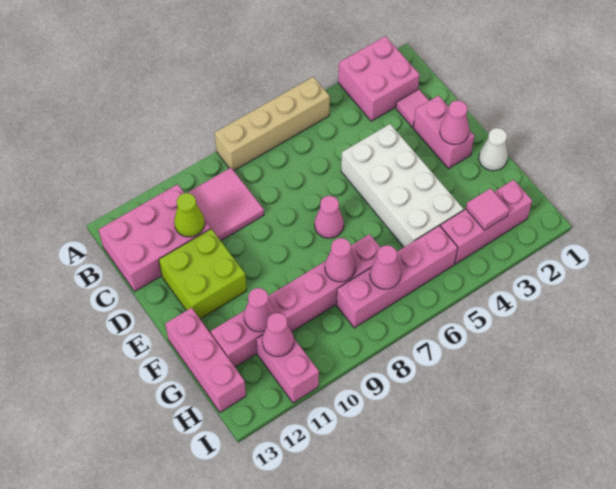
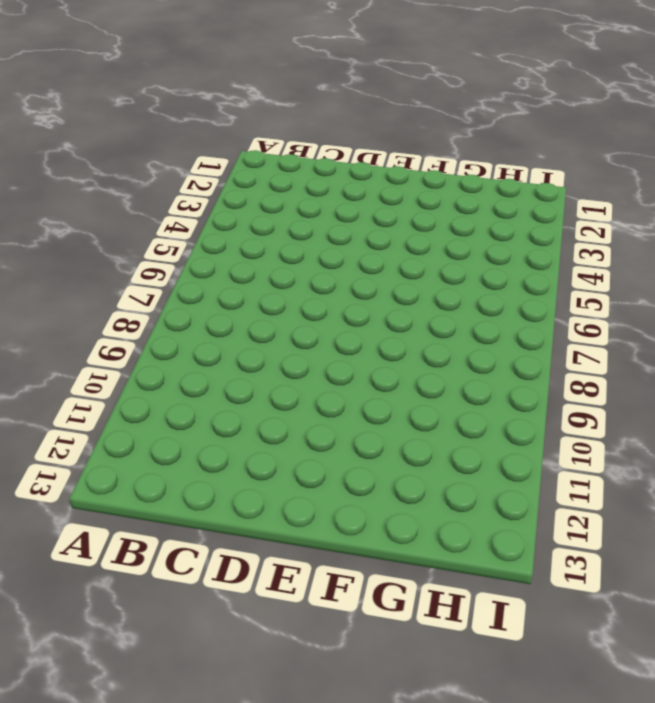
none -> pink brick A2:B3 level 1
none -> tan brick A5:A8 level 1
none -> pink tile B9:C10 level 1

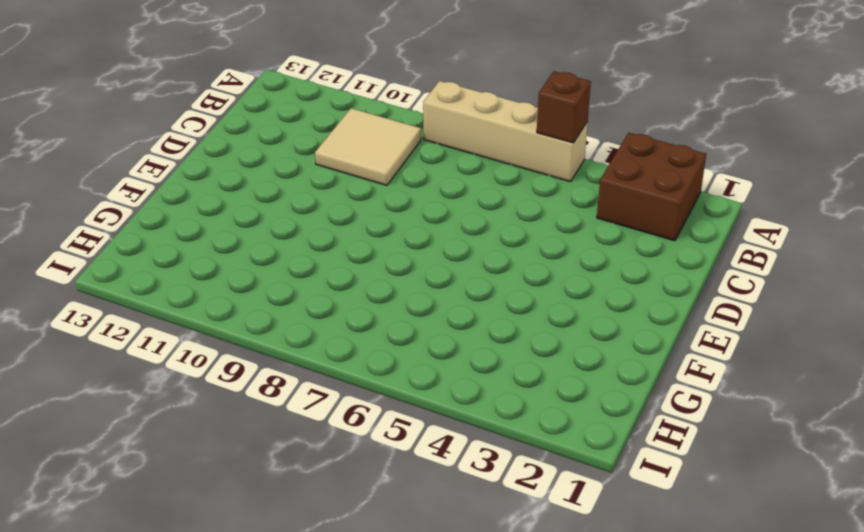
brown brick A2:B3 level 1 -> pink brick A2:B3 level 1
brown brick A5 level 2 -> none
tan tile B9:C10 level 1 -> pink tile B9:C10 level 1
none -> pink brick B11:C13 level 1
none -> pink tile C2 level 1
none -> pink brick D2:E2 level 1

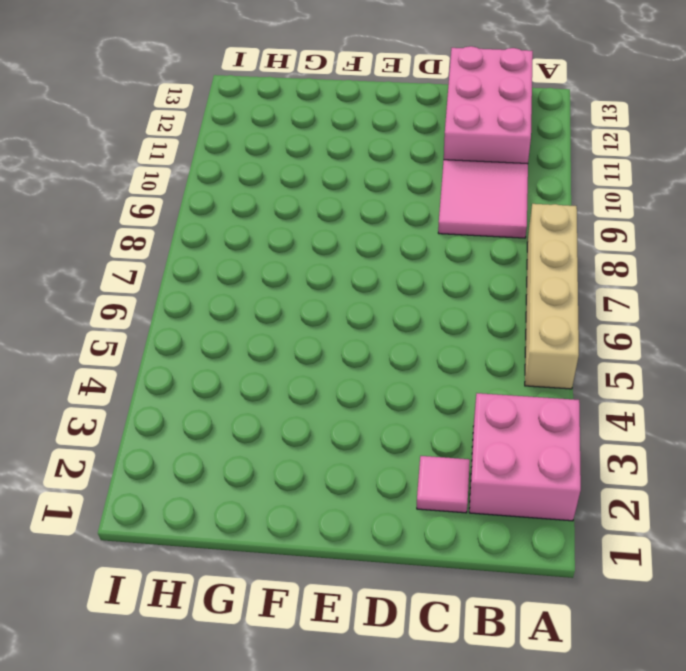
none -> pink brick D2:E2 level 1
none -> white brick D4:G5 level 1
none -> lime brick D11:E12 level 1

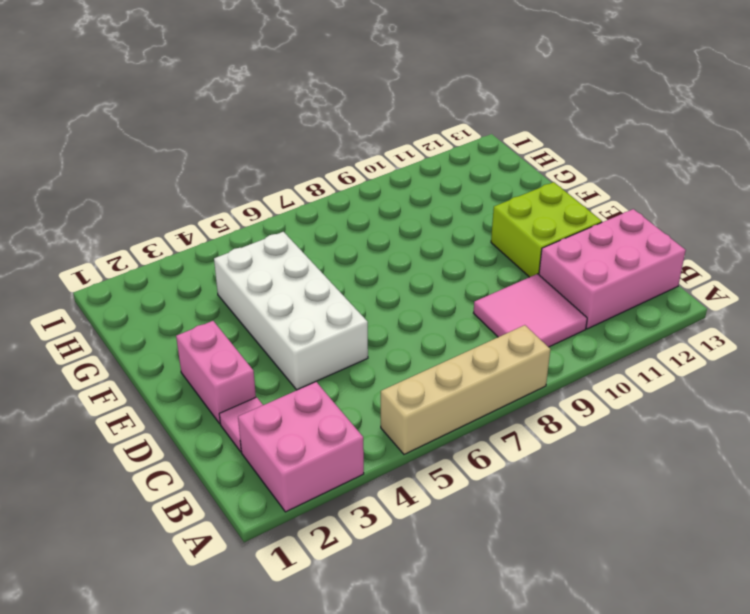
none -> pink cone E7 level 1
none -> white cone F1 level 1
none -> pink brick F13:H13 level 1

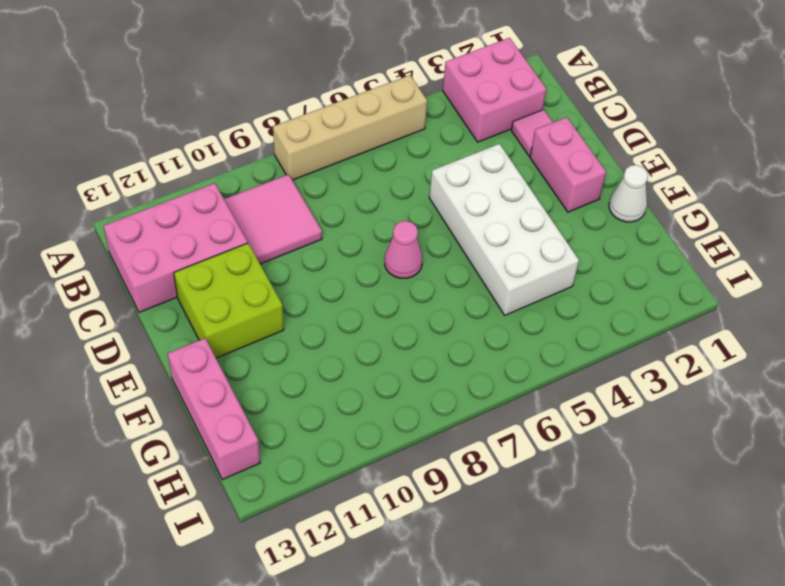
none -> pink brick G7:G12 level 1
none -> pink brick H2:H4 level 1
none -> pink brick H5:H8 level 1

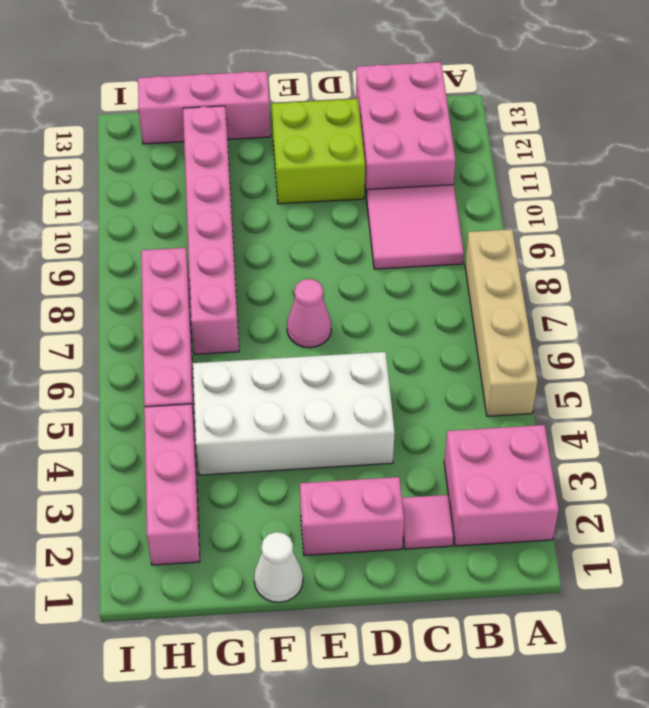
none -> pink brick H11:I11 level 1
none -> lime cone C11 level 2
none -> pink cone E2 level 2

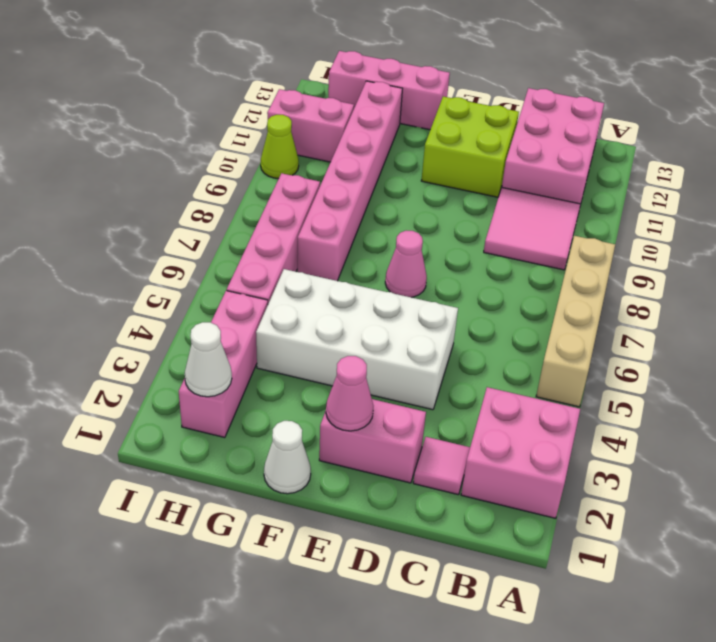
white cone H2 level 2 -> none
lime cone I10 level 1 -> lime cone C11 level 2
none -> pink cone G8 level 2
none -> pink cone G11 level 2
none -> pink tile H3 level 2

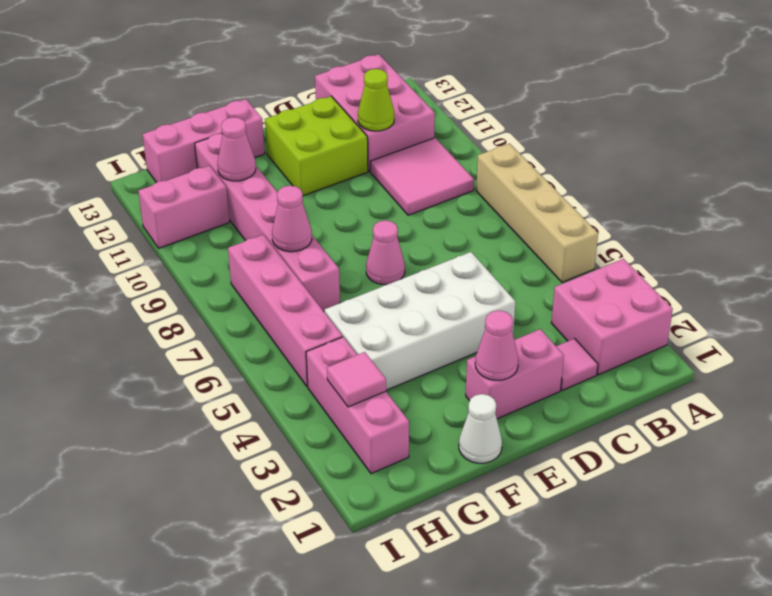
none -> pink cone H7 level 2
none -> pink cone H11 level 2

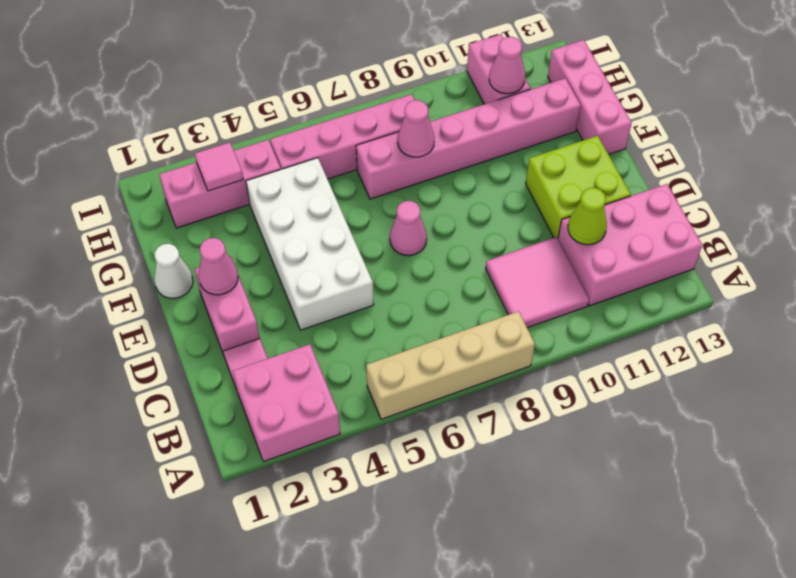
none -> pink cone G11 level 2
none -> pink cone H7 level 2

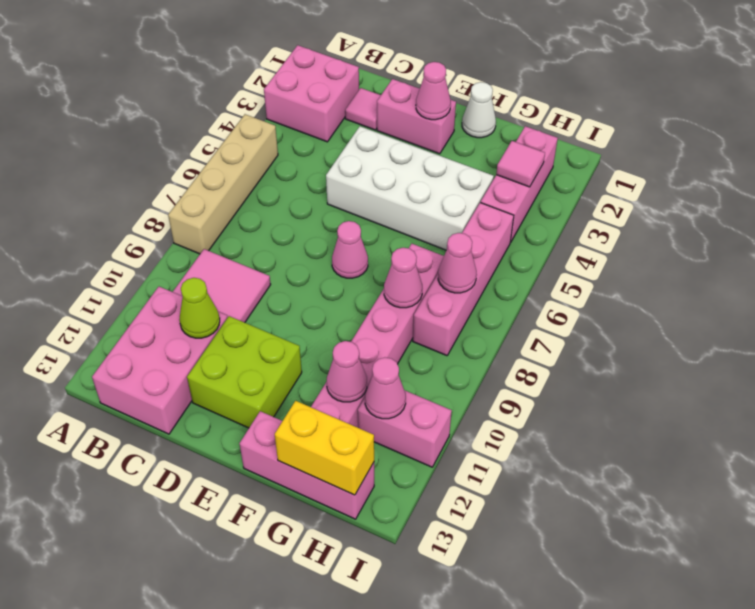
yellow brick G13:H13 level 2 -> none

